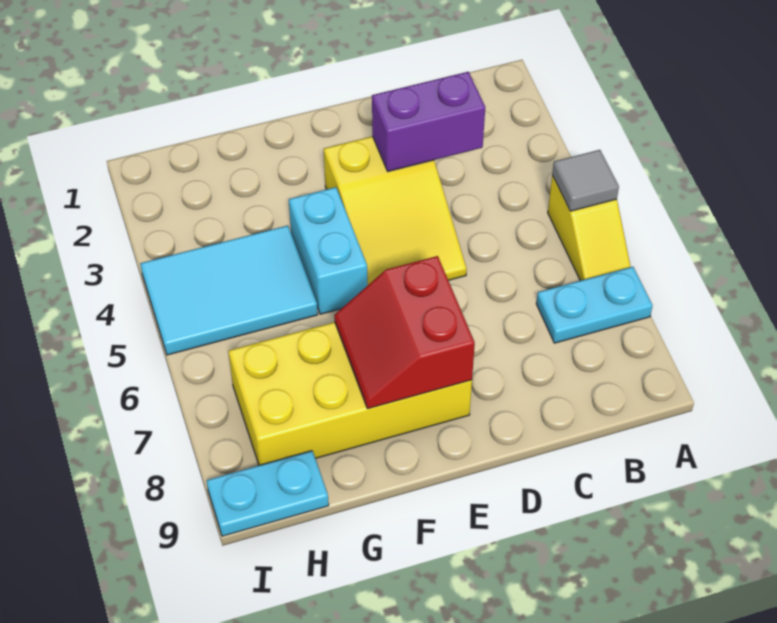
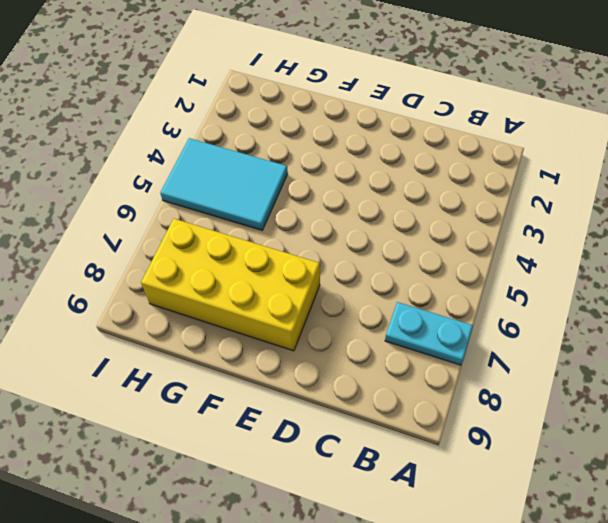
none -> yellow slope A5:A6 level 1 top 5
none -> yellow slope D3:E5 level 1 top 3

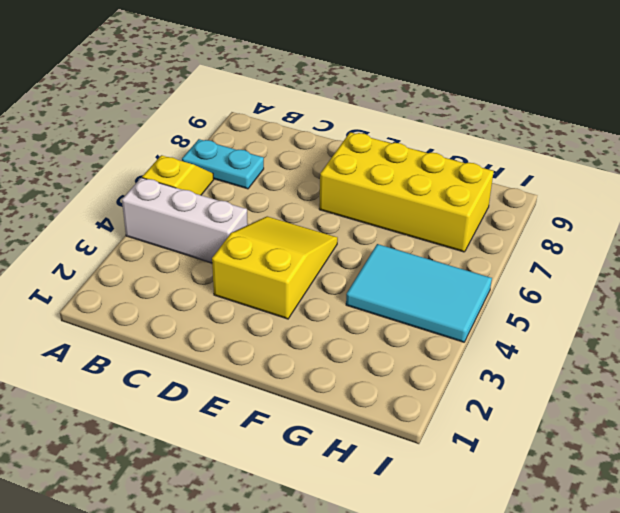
white brick A4:C4 level 1 -> none
none -> cyan brick F4:F5 level 1
none -> cyan plate H9:I9 level 1

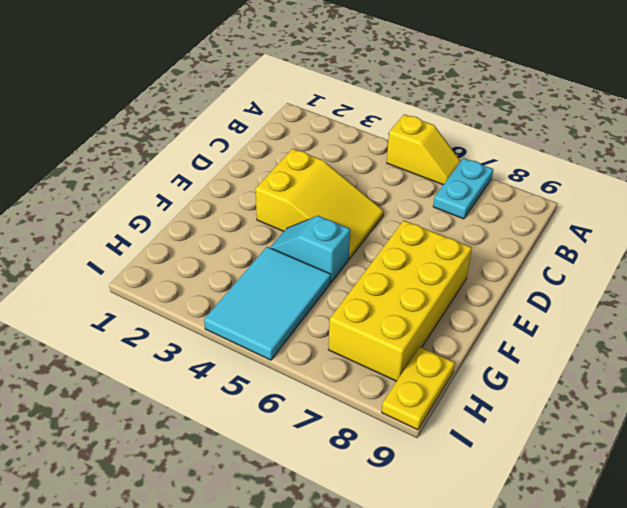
cyan slope F4:F5 level 1 top 5 -> cyan brick F4:F5 level 1
yellow plate H9:I9 level 1 -> cyan plate H9:I9 level 1
none -> grey tile A5 level 2
none -> purple brick C3:D3 level 2

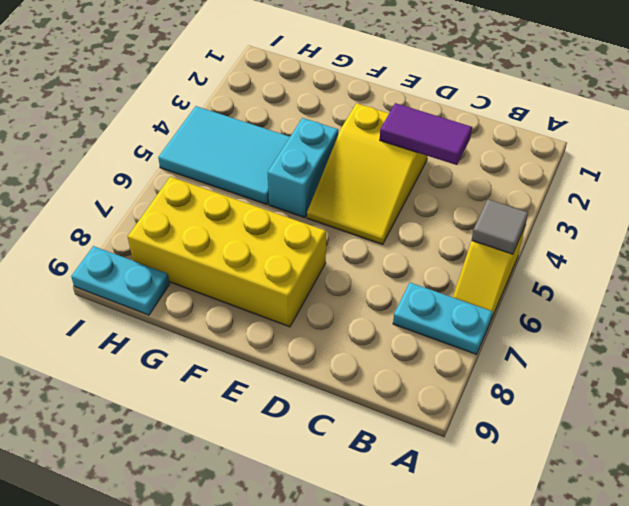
purple tile C3:D3 level 2 -> purple brick C3:D3 level 2
none -> red slope E7:F8 level 2 top E

